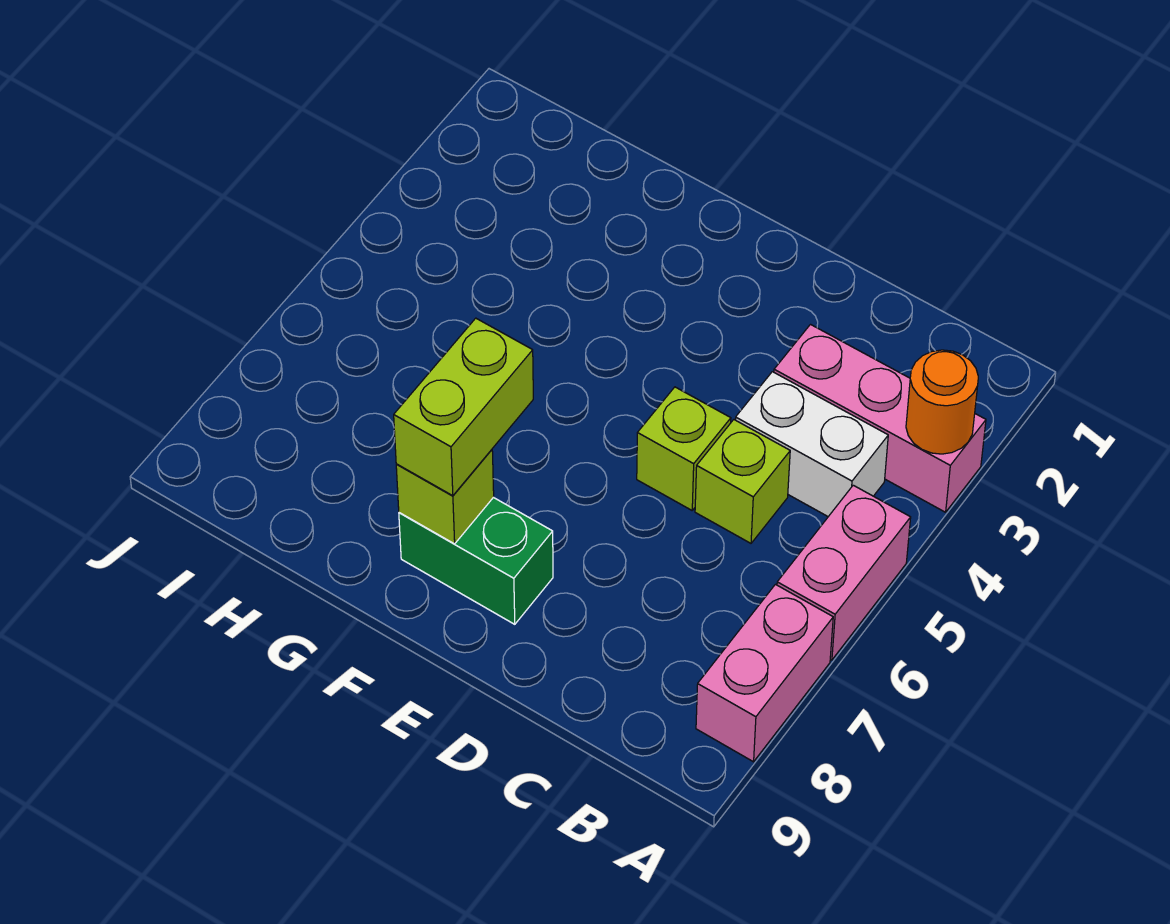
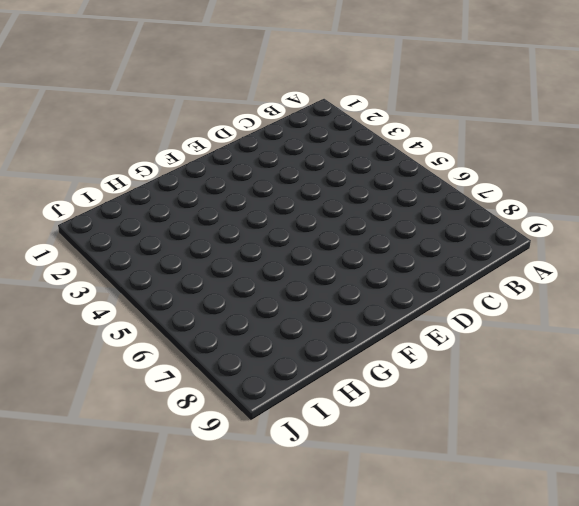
none -> pink brick A3:C3 level 1
none -> pink brick A5:A6 level 1

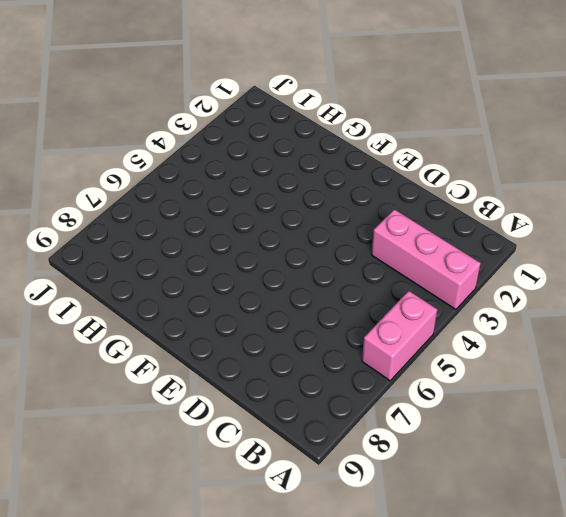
none -> pink brick A7:A8 level 1
none -> white brick B4:C4 level 1

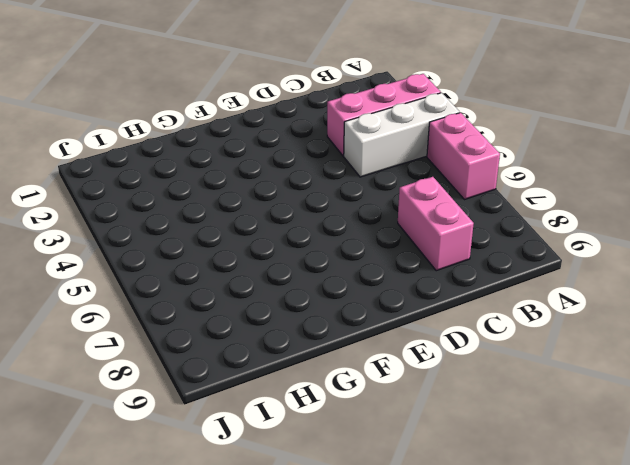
white brick A4:C4 level 1 -> white brick B4:C4 level 1
pink brick C7:C8 level 1 -> pink brick A7:A8 level 1
none -> lime brick C5 level 1
none -> lime brick D5 level 1

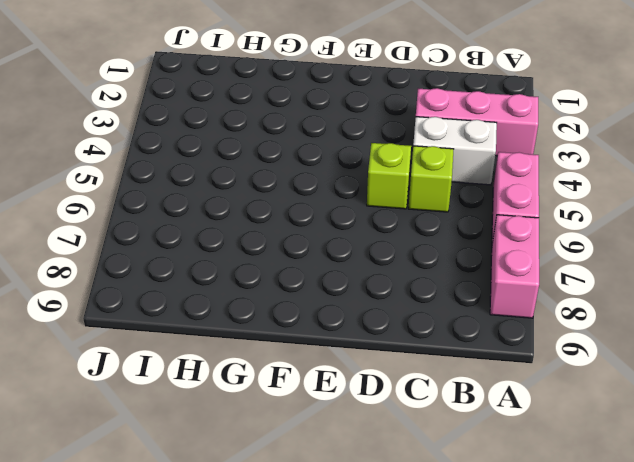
none -> green brick E8:F8 level 1
none -> orange round brick A3 level 2

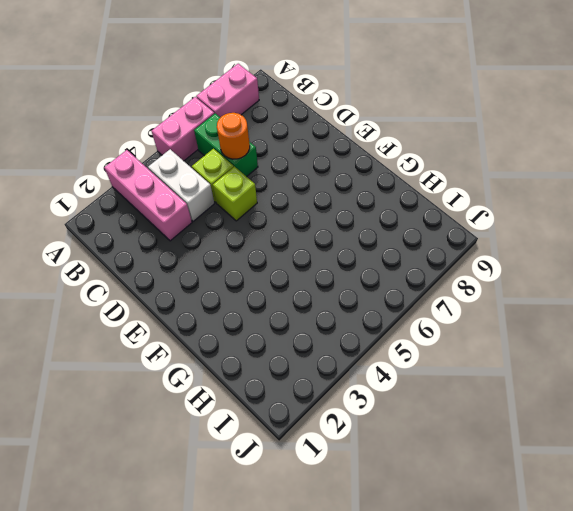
green brick B6:C6 level 1 -> green brick E8:F8 level 1
orange round brick C6 level 2 -> orange round brick A3 level 2
none -> lime brick F8 level 2
none -> lime brick F7:F8 level 3

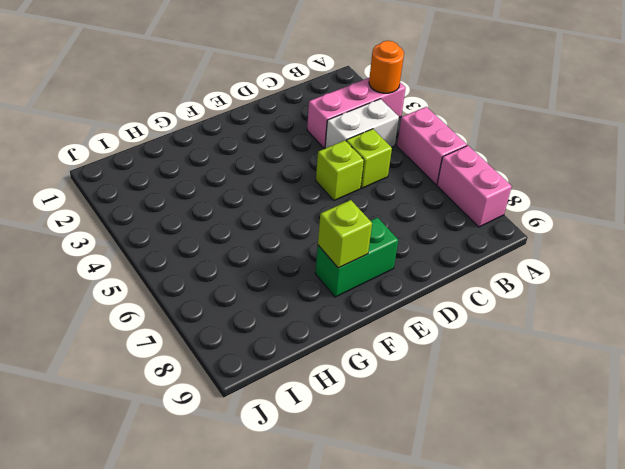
none -> lime brick F7:F8 level 3

